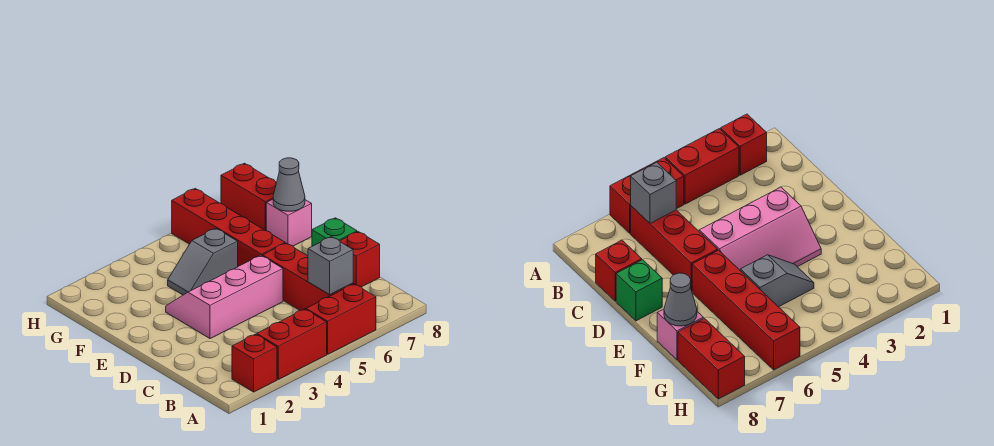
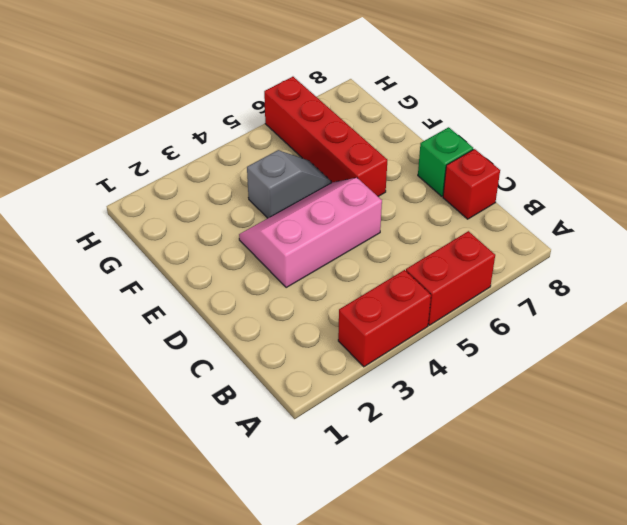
grey slope F4:F5 level 1 top 4 -> grey slope F4:F5 level 1 top 5
none -> red brick A2 level 1
none -> red brick B6:D6 level 1
none -> pink brick F8 level 1

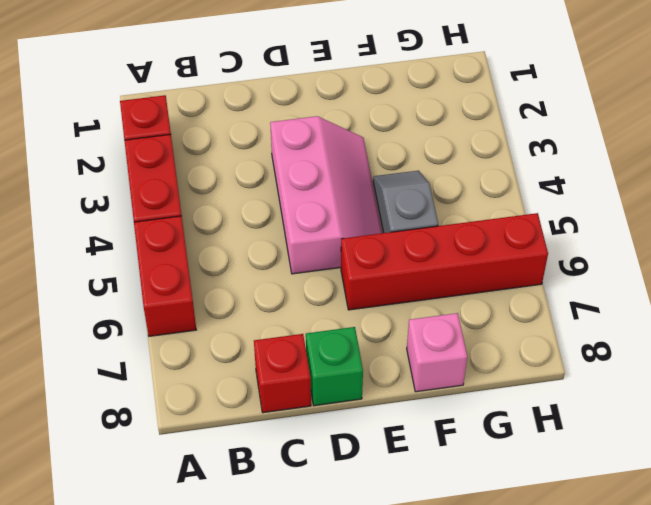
none -> red brick B6:D6 level 1
none -> red brick G8:H8 level 1
none -> grey brick B6 level 2

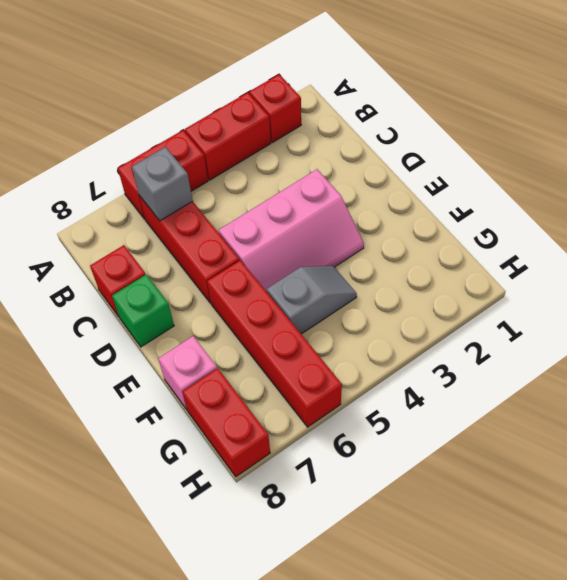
none -> grey cone F8 level 2

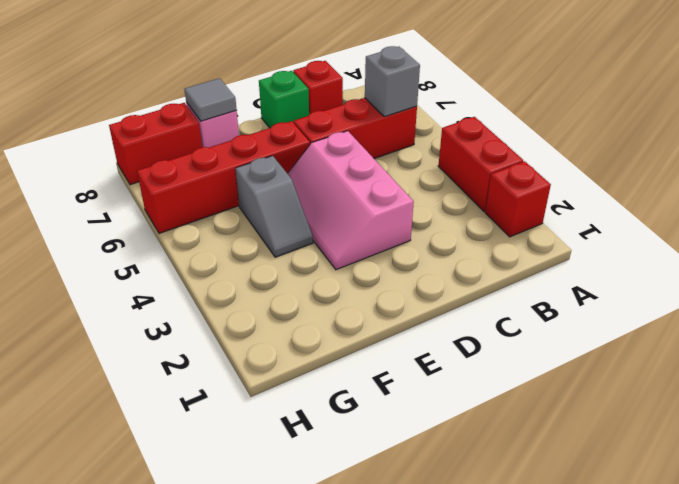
grey tile F8 level 2 -> grey cone F8 level 2
none -> red brick A5:A6 level 1

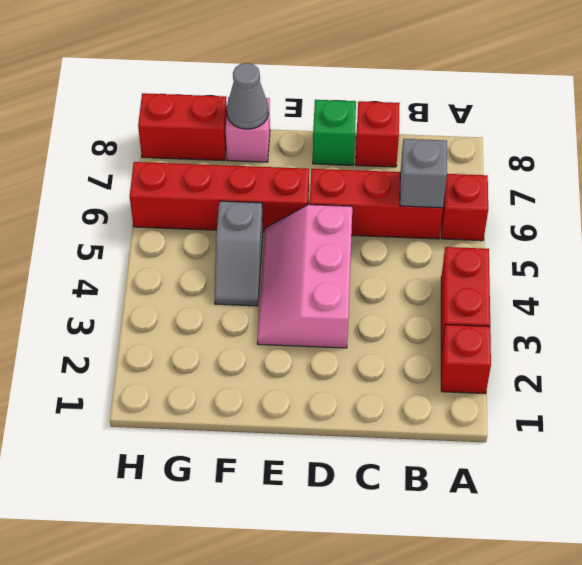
red brick A6 level 1 -> red brick A5:A6 level 1

